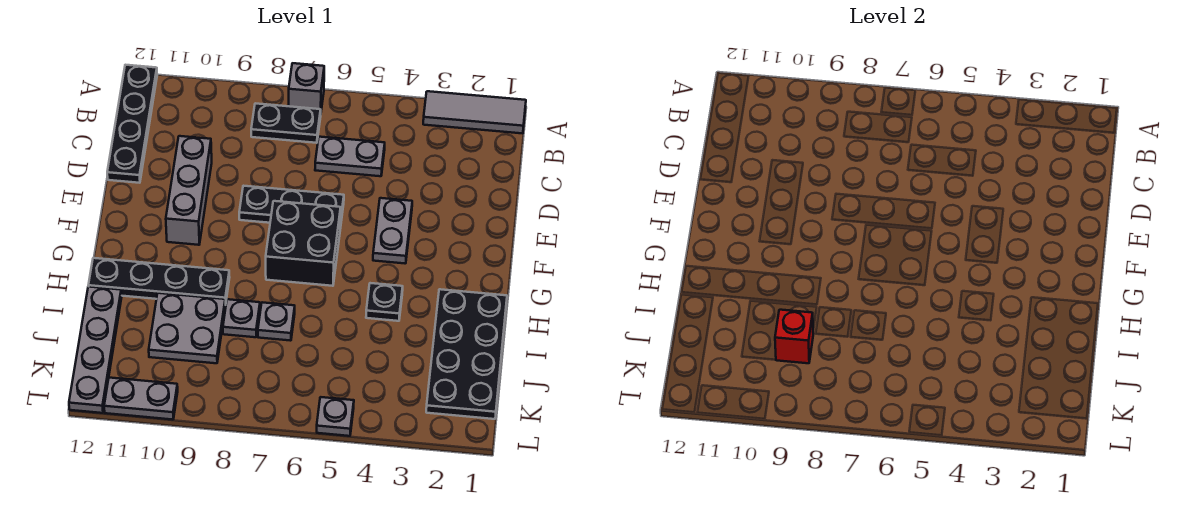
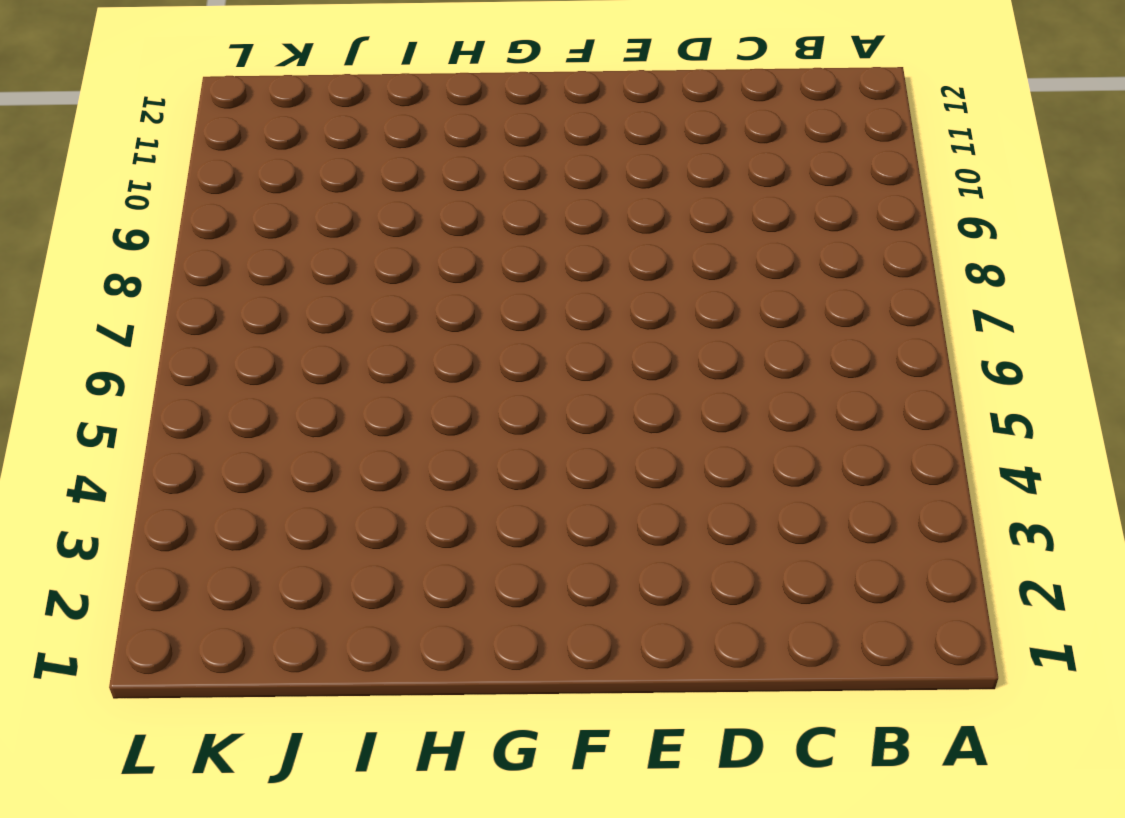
none -> grey tile A1:A3 level 1
none -> grey brick A7 level 1
none -> black plate A12:D12 level 1

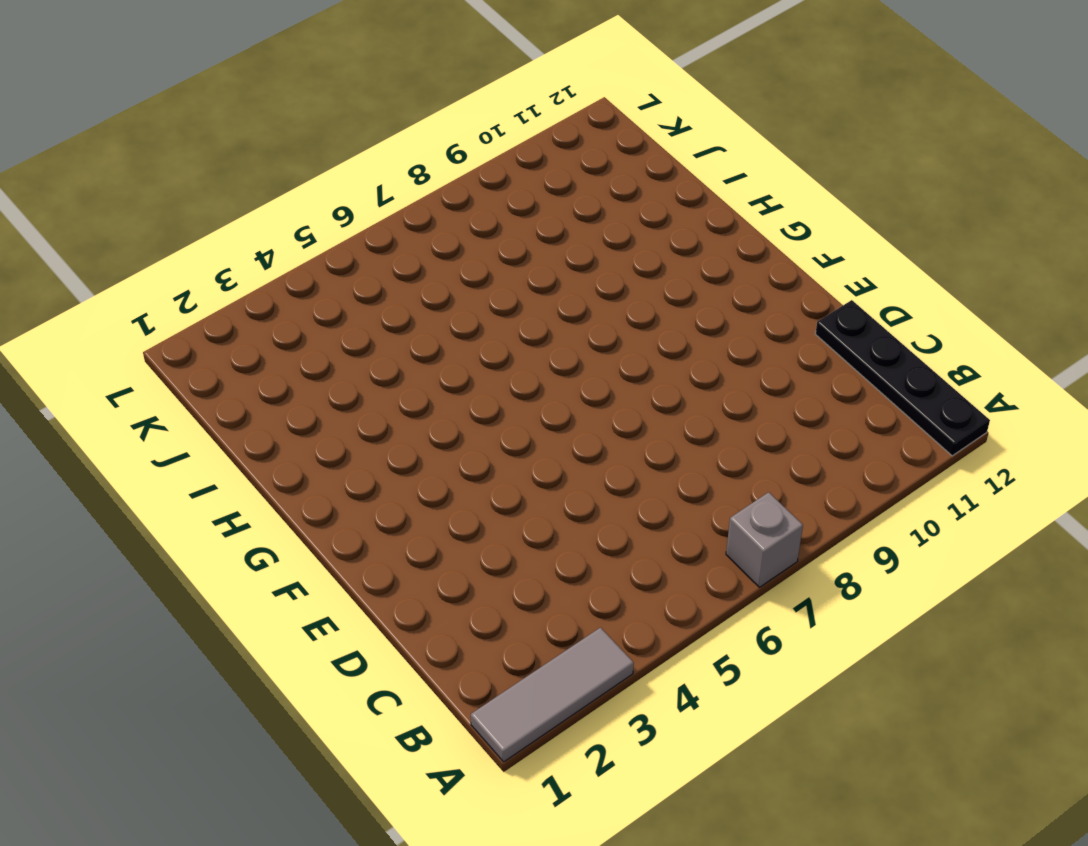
none -> black plate B7:B8 level 1
none -> grey plate C5:C6 level 1
none -> grey brick D10:F10 level 1

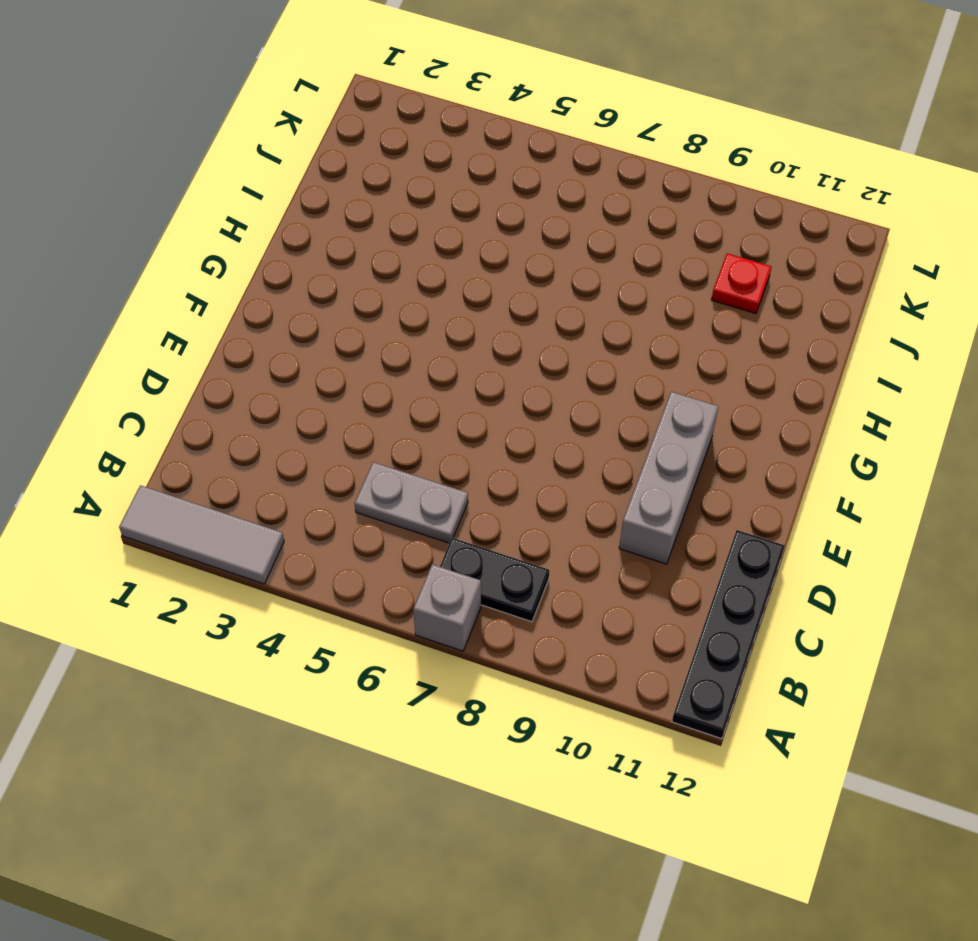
red plate J10 level 1 -> grey plate I9:J10 level 1
none -> grey plate E4:F4 level 1
none -> black plate E6:E8 level 1
none -> black brick F6:G7 level 1

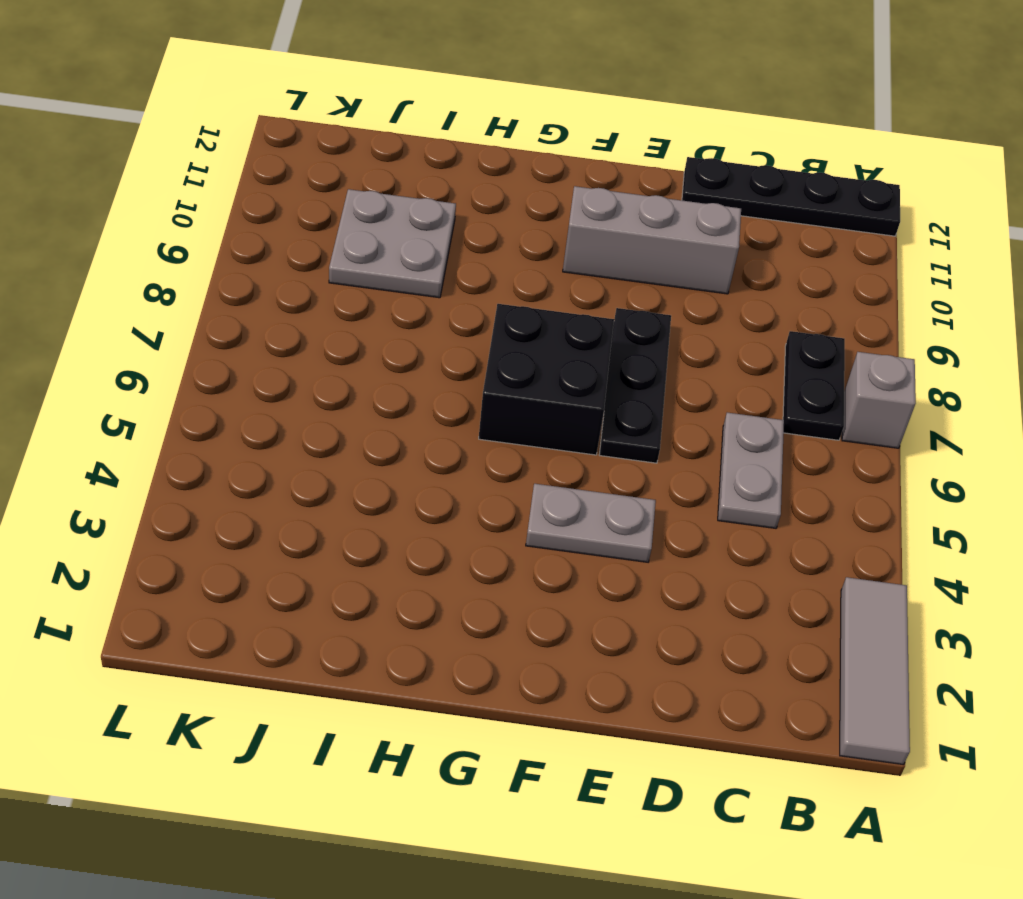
none -> black plate H1:K2 level 1
none -> black plate H4 level 1
none -> black plate H9:H12 level 1

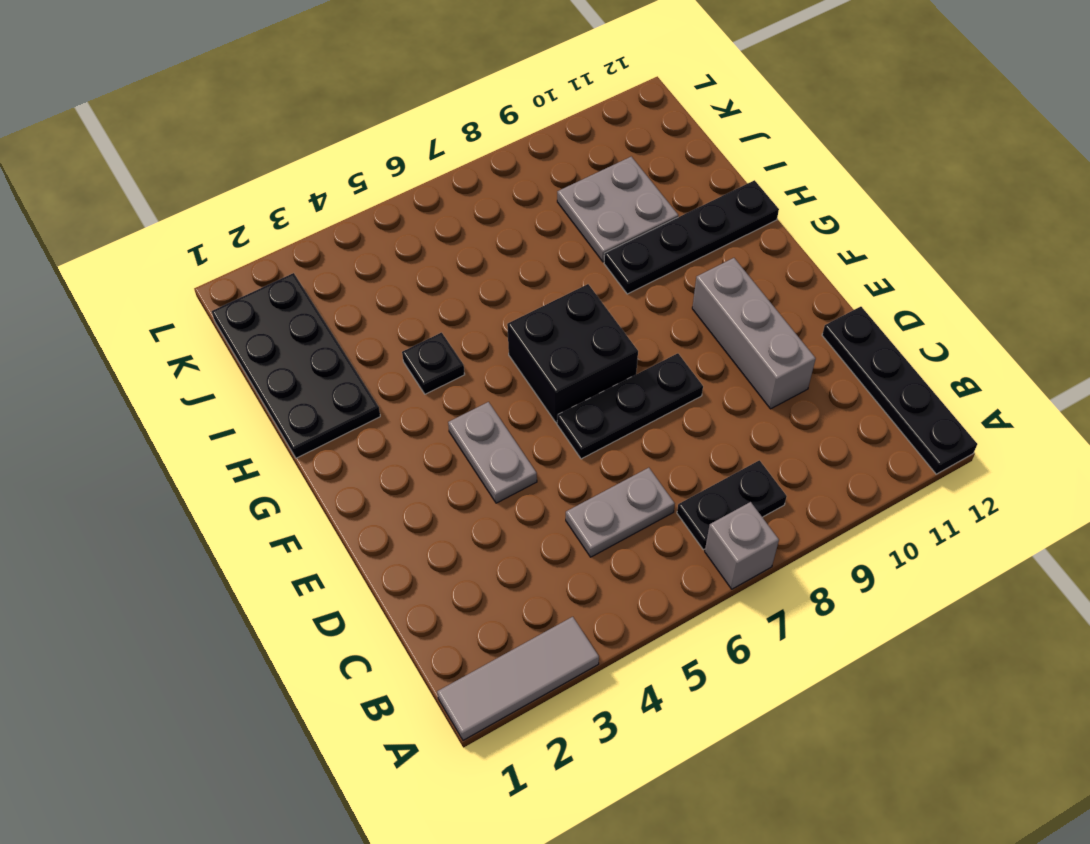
none -> grey plate I7 level 1
none -> grey plate I8 level 1
none -> grey plate I12:L12 level 1

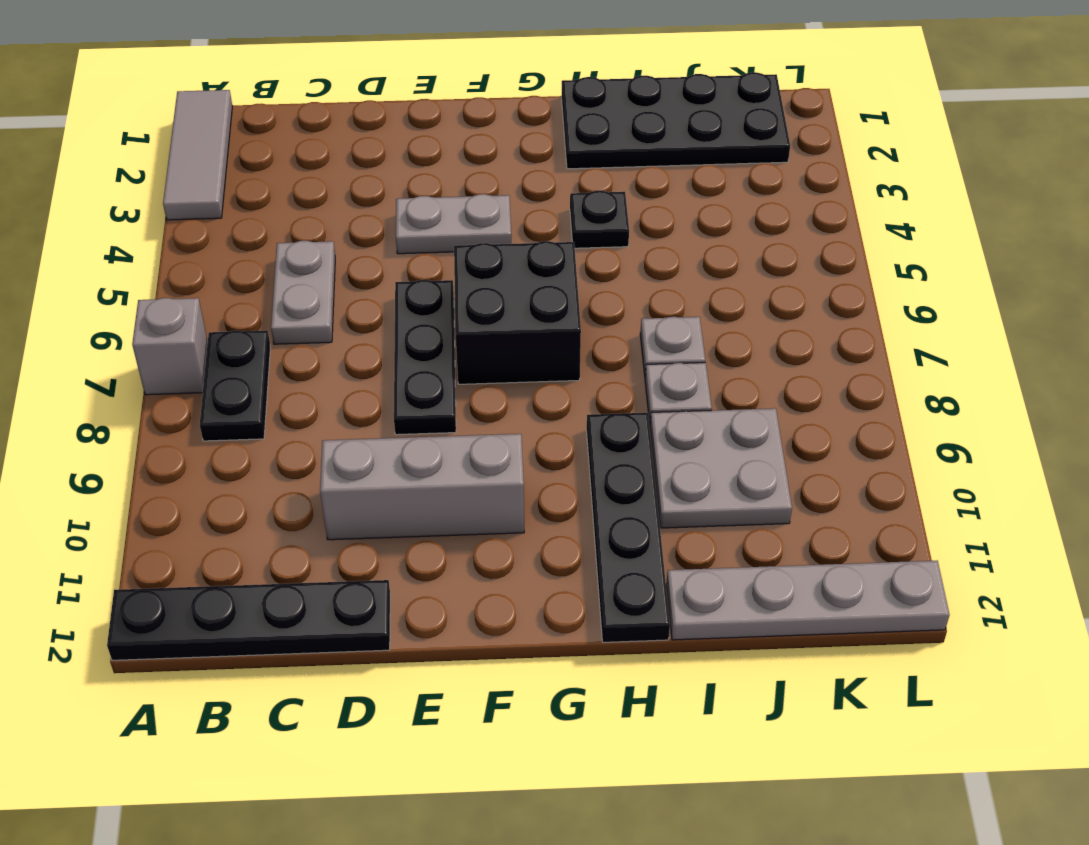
none -> grey plate L5 level 1
none -> grey plate L10:L11 level 1
none -> red brick J9 level 2

